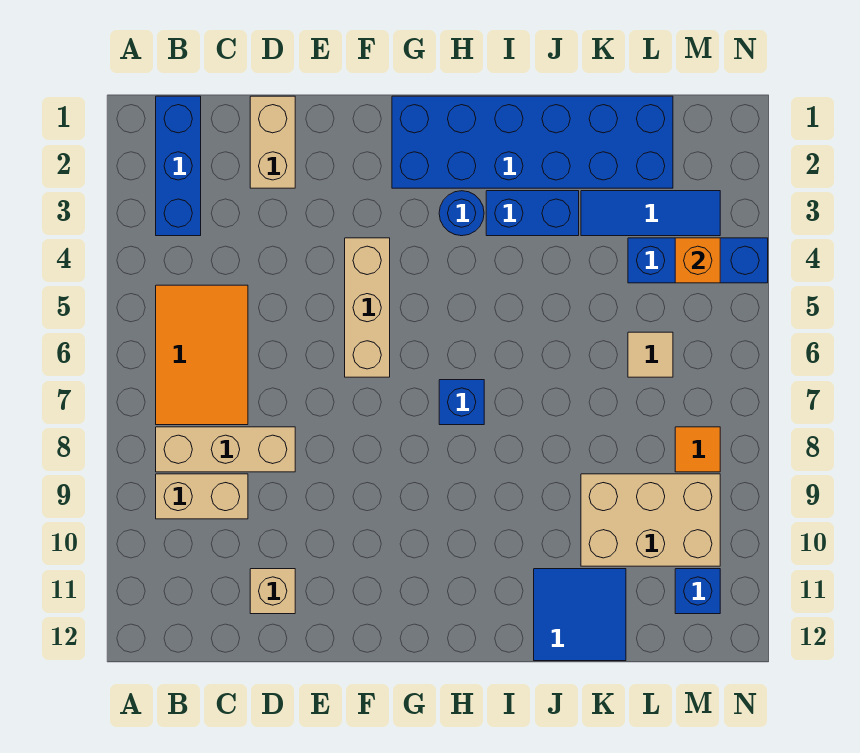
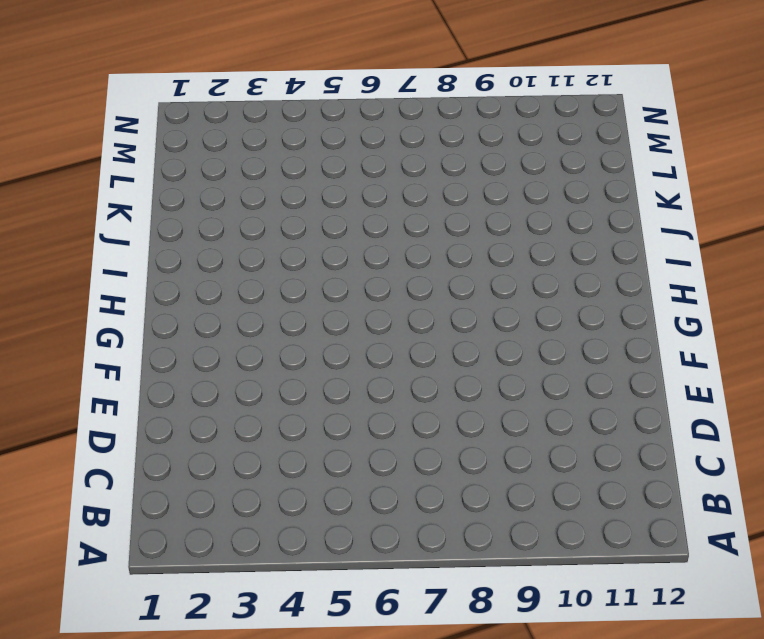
none -> blue brick B1:B3 level 1
none -> orange tile B5:C7 level 1
none -> tan brick B8:D8 level 1

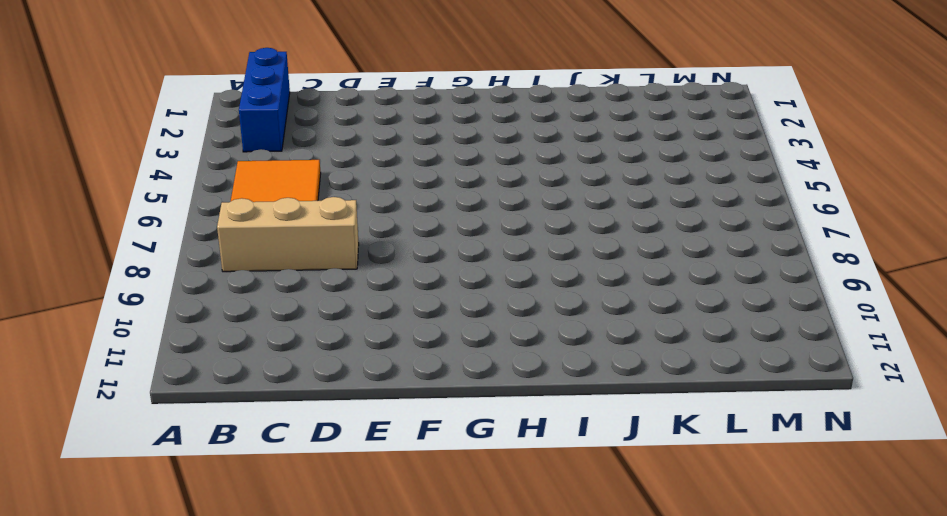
none -> tan brick B9:C9 level 1
none -> tan brick D1:D2 level 1
none -> tan brick D11 level 1

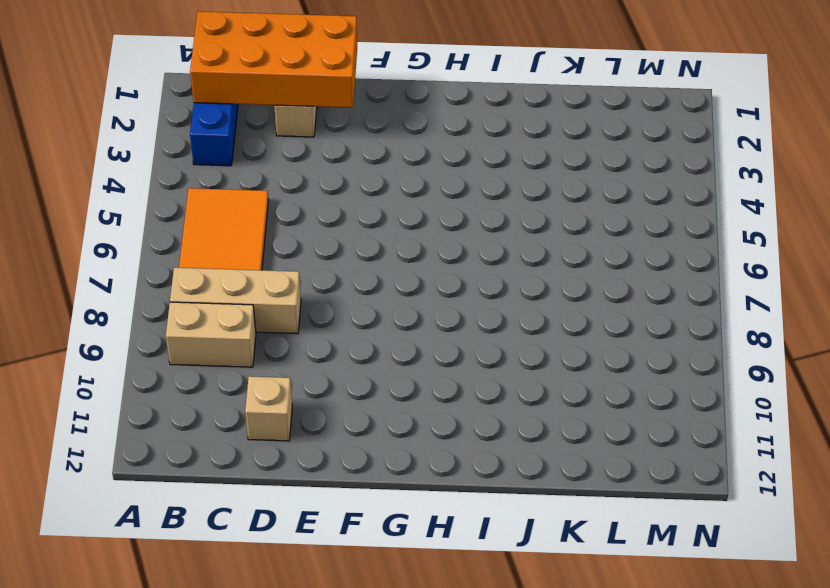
orange brick B1:E2 level 2 -> none
none -> tan brick F4:F6 level 1
none -> blue brick G1:L2 level 1
none -> blue round brick H3 level 1

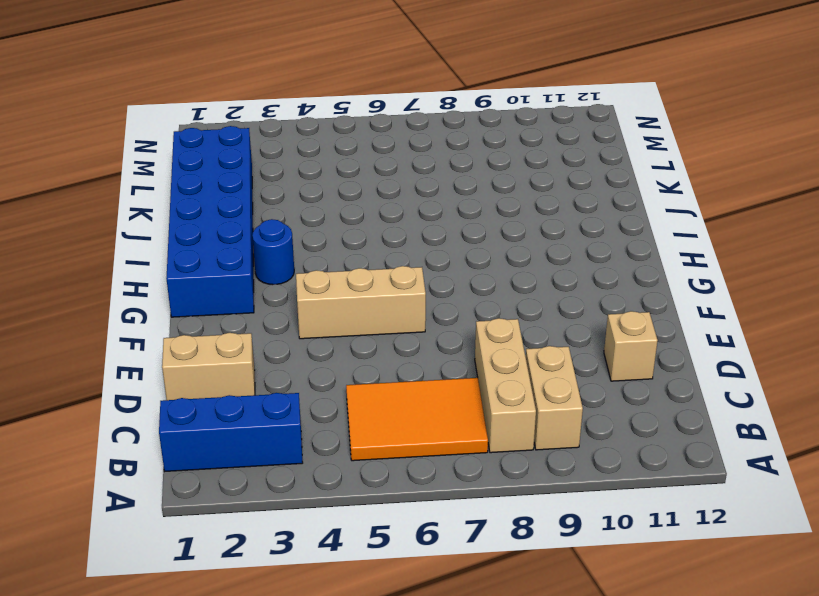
none -> blue brick H7 level 1
none -> blue brick I3:J3 level 1
none -> blue tile J11:K12 level 1

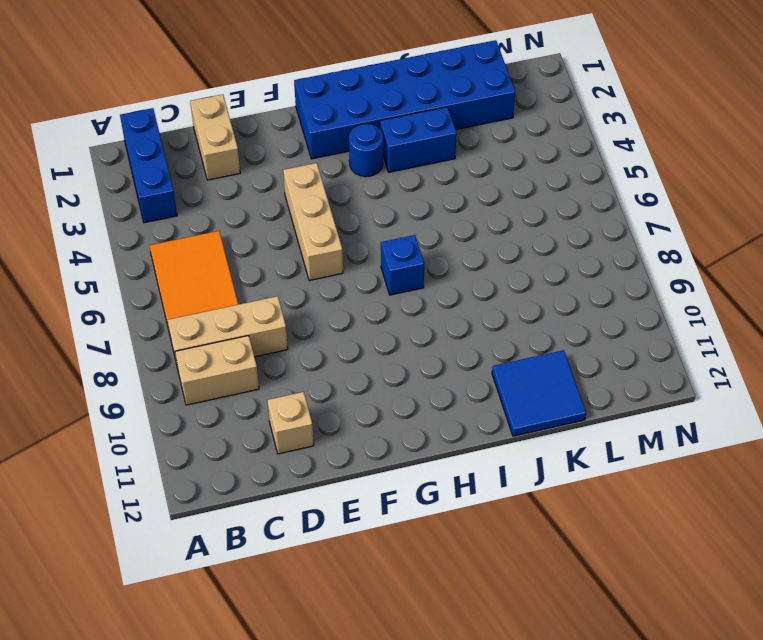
none -> blue tile K3:M3 level 1
none -> tan brick K9:M10 level 1
none -> blue brick L4:N4 level 1

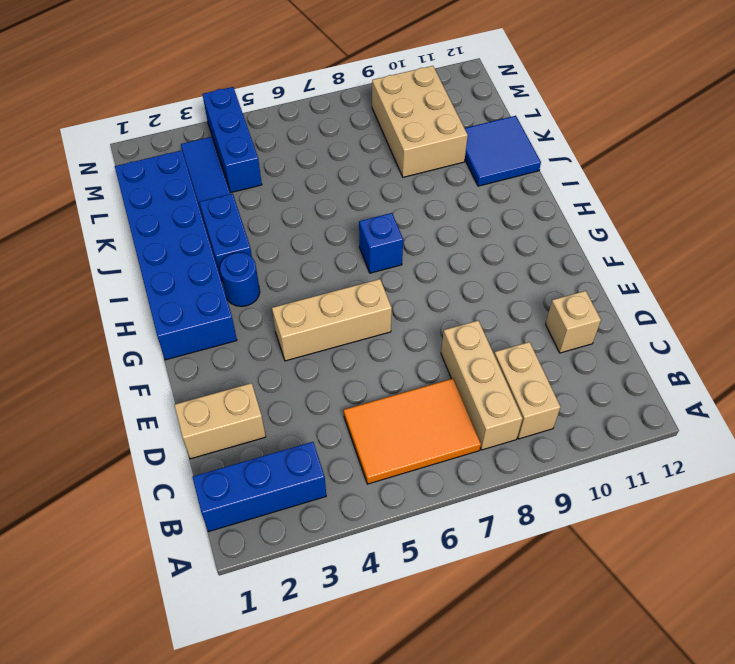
none -> tan tile L6 level 1
none -> orange tile M8 level 1
none -> blue brick M11 level 1

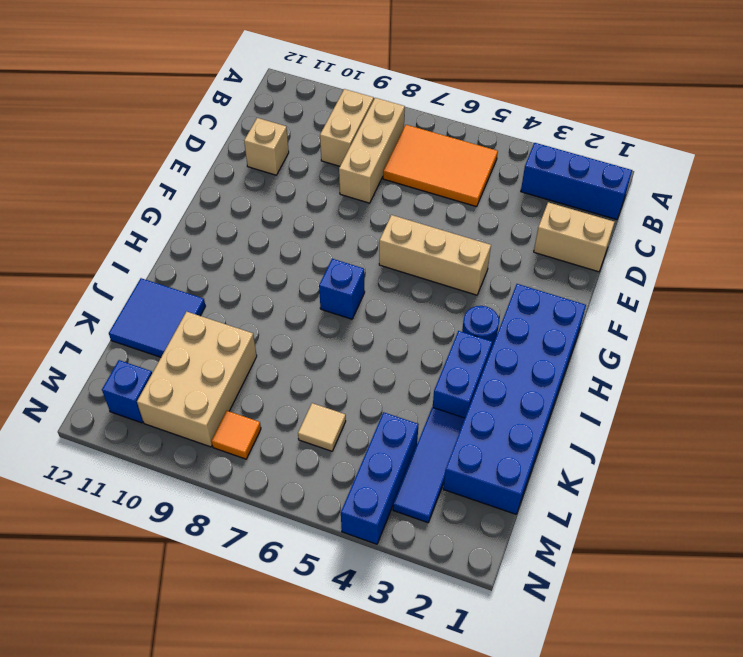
none -> orange brick M4 level 2

